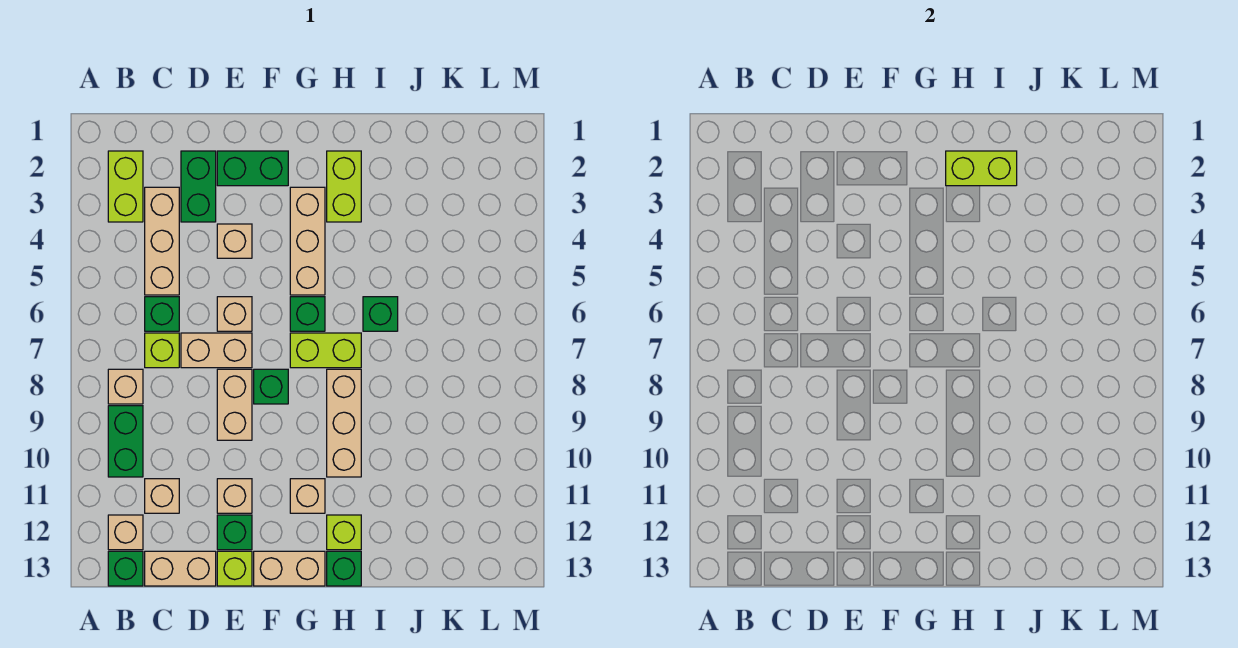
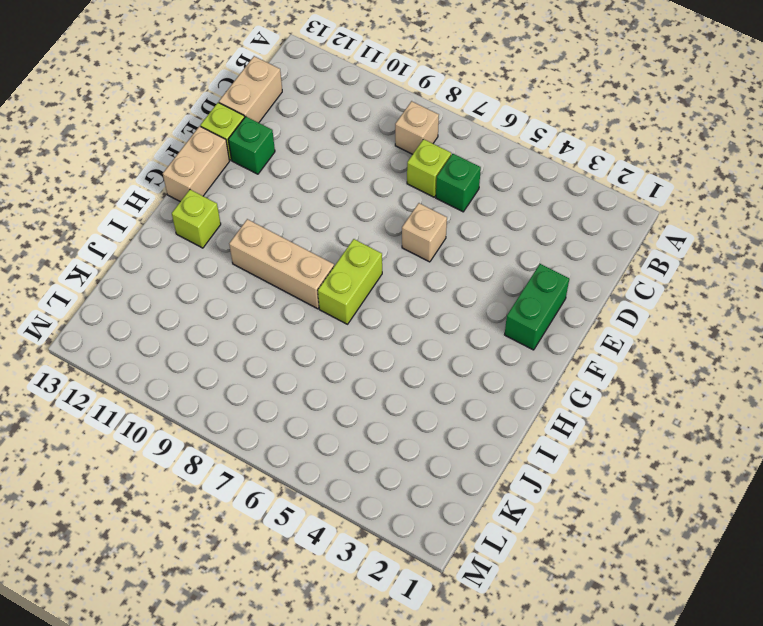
none -> lime brick B2:B3 level 1
none -> green brick B9:B10 level 1
none -> tan brick B12 level 1
none -> green brick B13 level 1

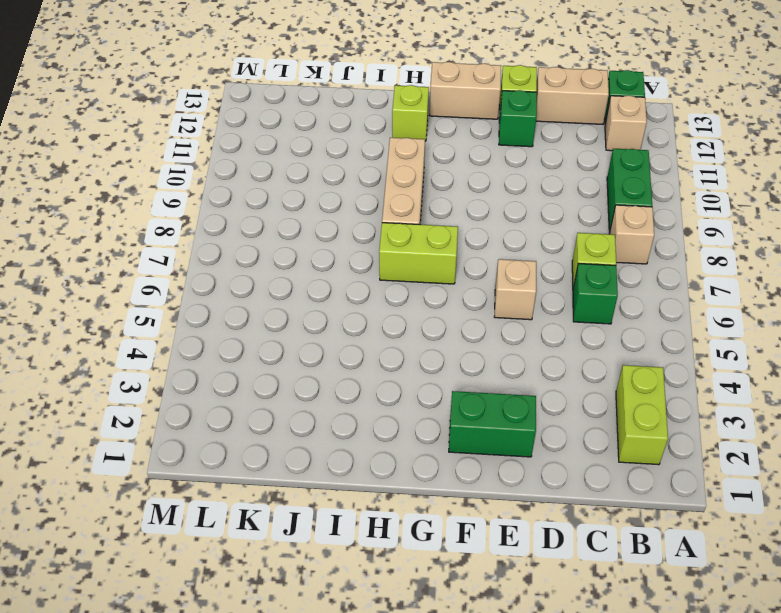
none -> tan brick C3:C5 level 1
none -> tan brick C11 level 1
none -> green brick D2:D3 level 1
none -> tan brick D7:E7 level 1

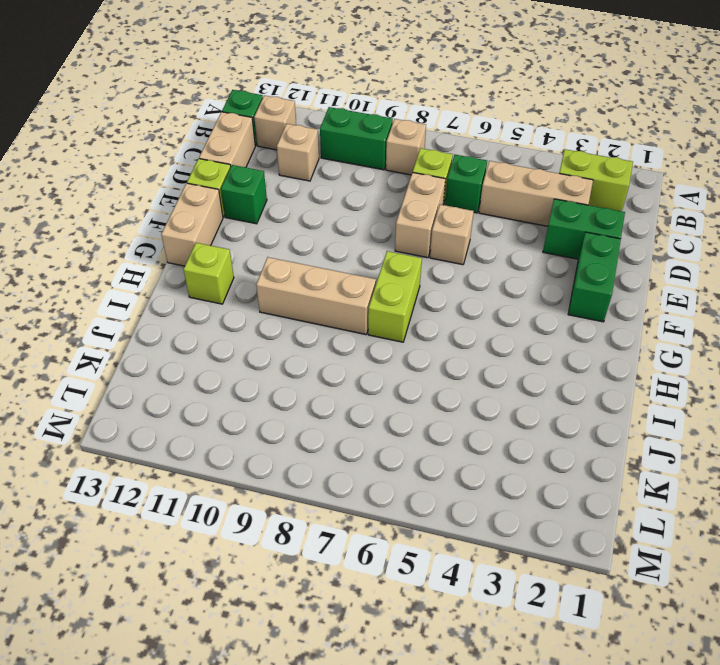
none -> tan brick E4 level 1
none -> tan brick E8:E9 level 1
none -> tan brick E11 level 1
none -> green brick F8 level 1

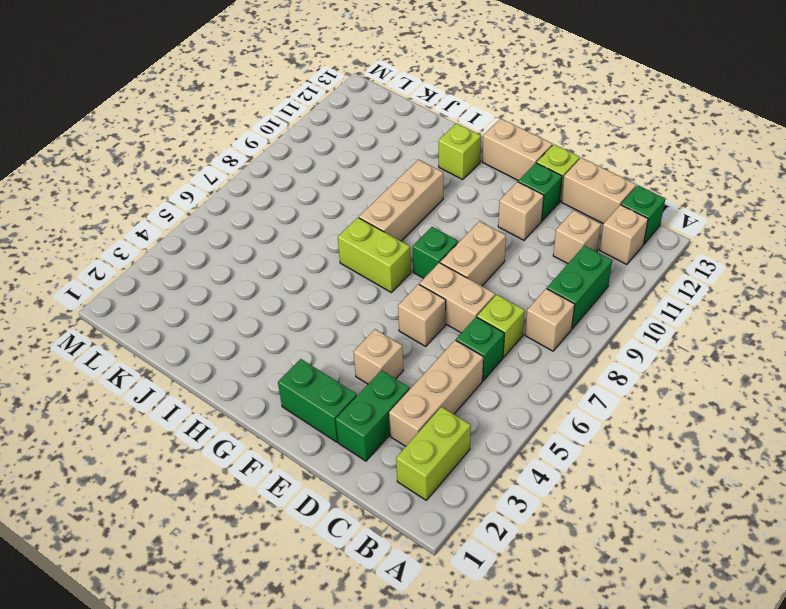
none -> tan brick G3:G5 level 1
none -> green brick G6 level 1
none -> tan brick G11 level 1
none -> lime brick H2:H3 level 1

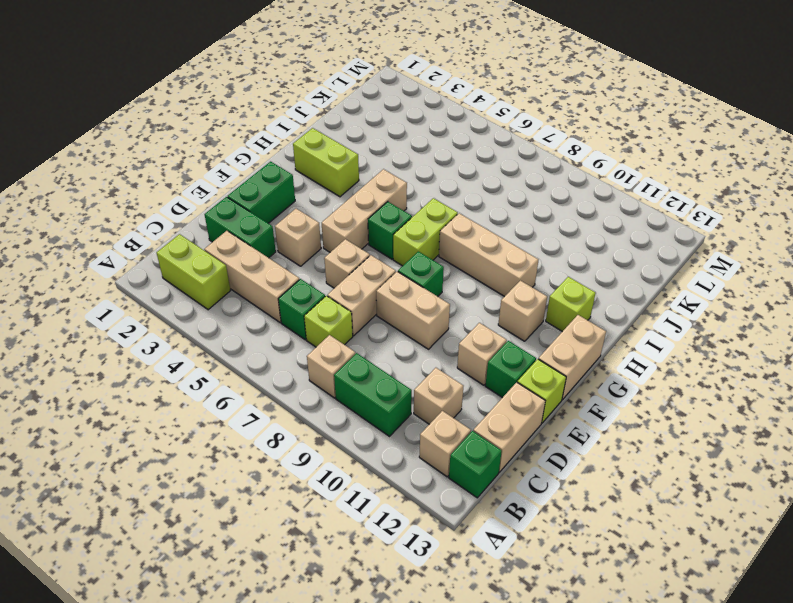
tan brick F5:H5 level 1 -> tan brick G3:G5 level 1
none -> green brick H13 level 1
none -> green brick I6 level 1
none -> lime brick H2:I2 level 2

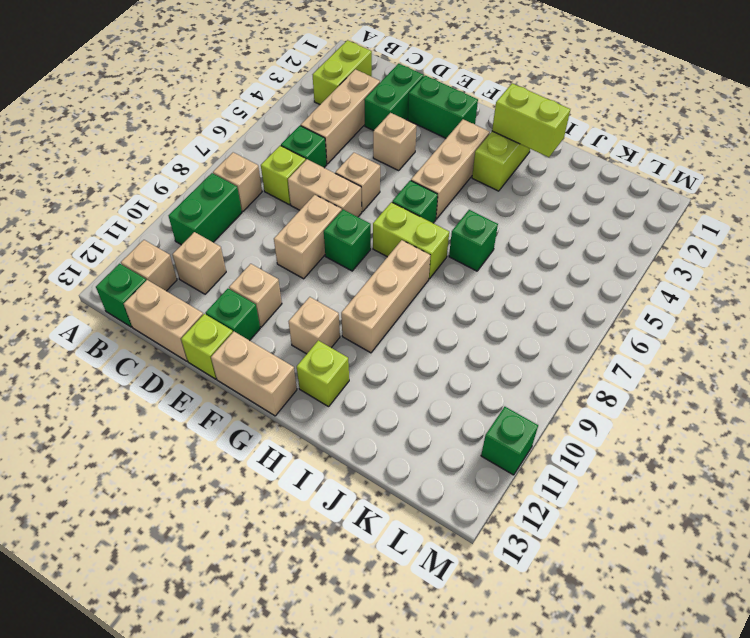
green brick M11 level 1 -> green brick H13 level 1

